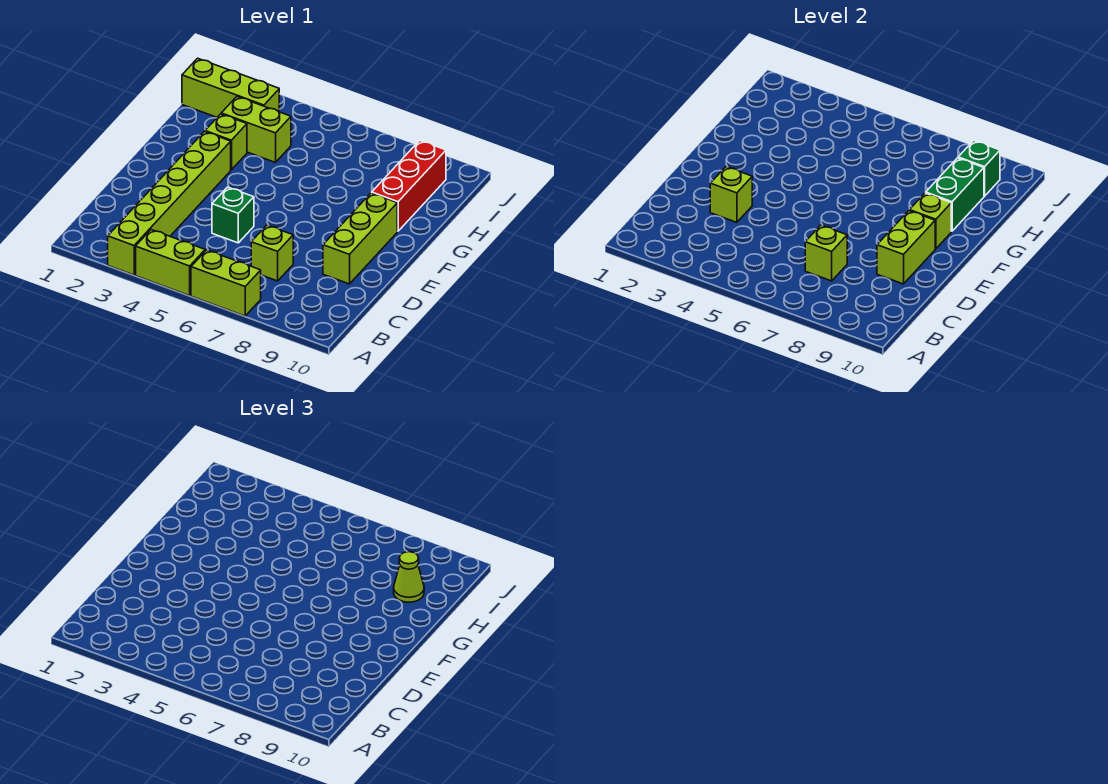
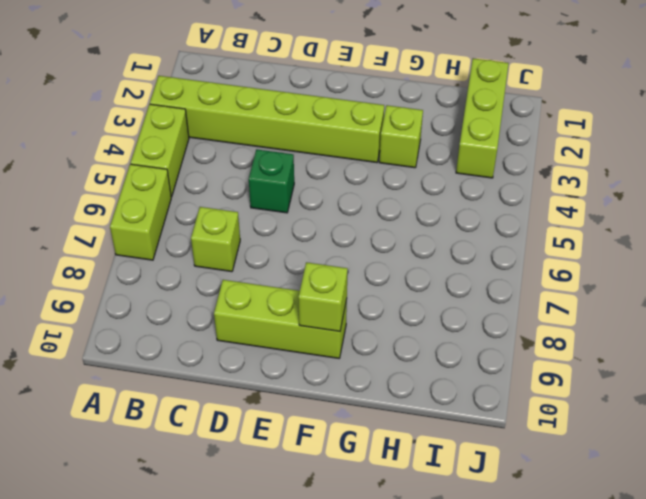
none -> red brick G9:I9 level 1
none -> lime brick H3:H4 level 1
none -> lime brick C7 level 2

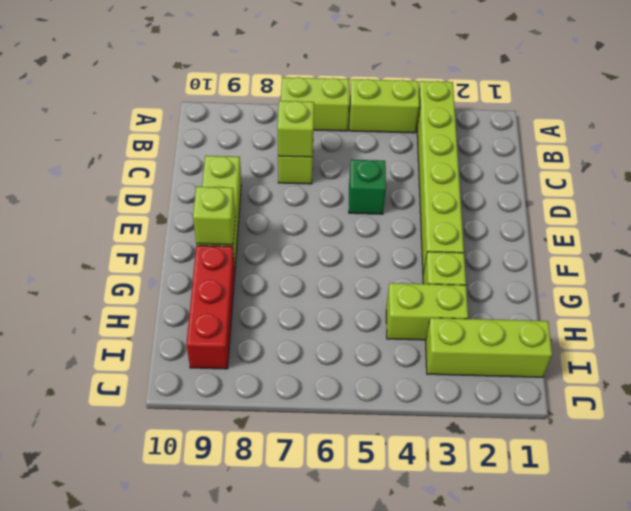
none -> lime brick D3 level 2
none -> lime brick D9:E9 level 2
none -> green brick G9:H9 level 2

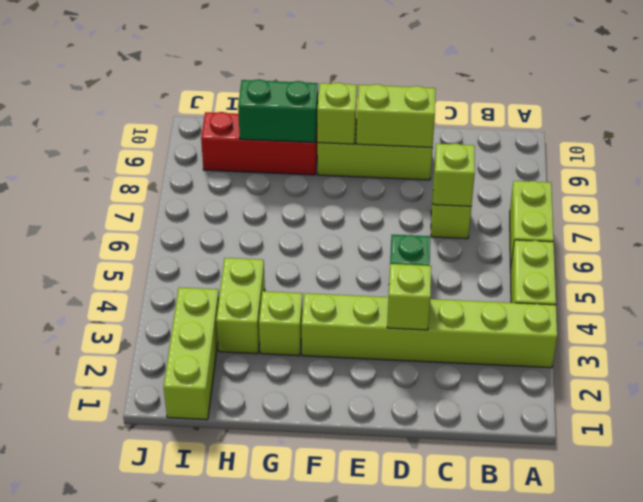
none -> green brick I9 level 2
none -> lime cone H9 level 3

